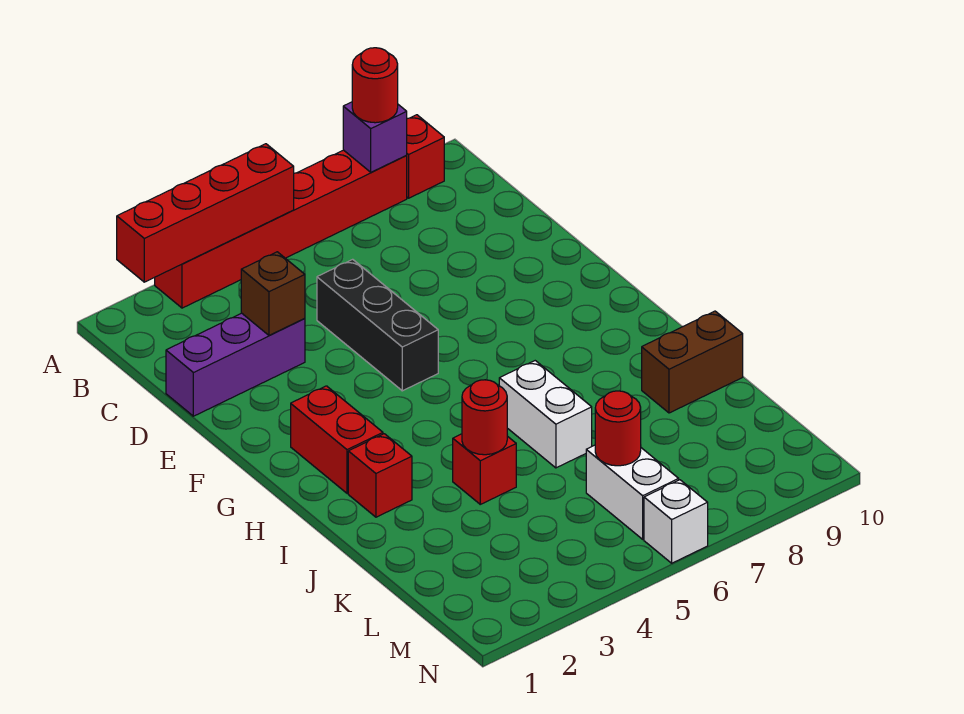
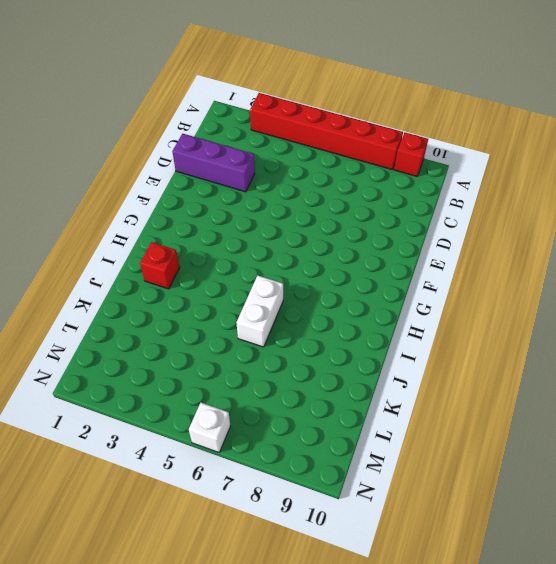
none -> black brick D5:F5 level 1
none -> red brick G2:H2 level 1
none -> red brick J4 level 1

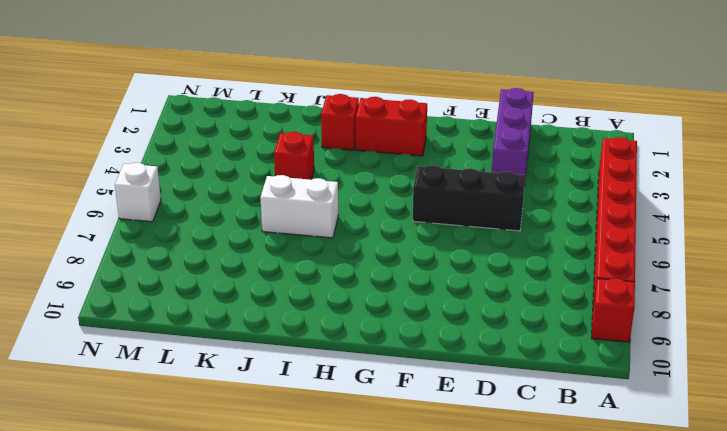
none -> brown brick J9:J10 level 1
none -> white brick L6:M6 level 1
none -> red brick A2:A5 level 2

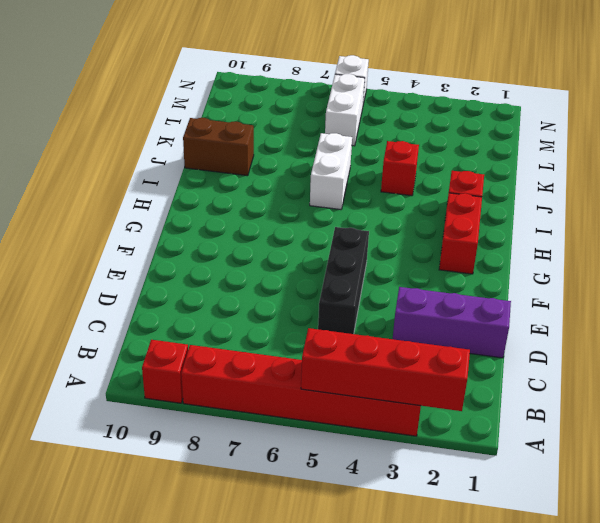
none -> purple brick A8 level 2
none -> brown brick D3 level 2
none -> red round brick J4 level 2

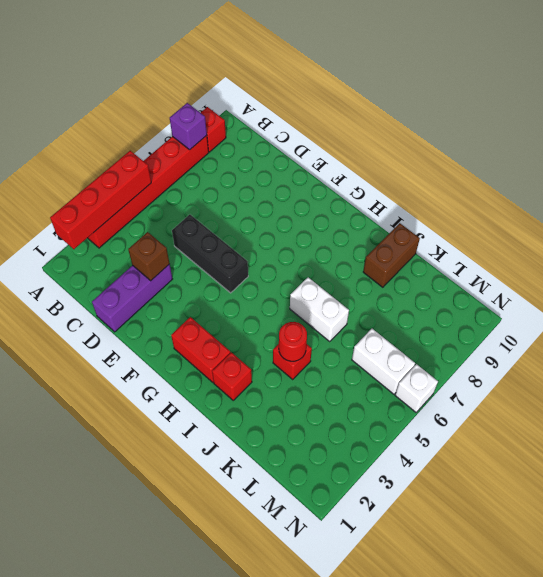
none -> red round brick L6 level 2
none -> red round brick A8 level 3

